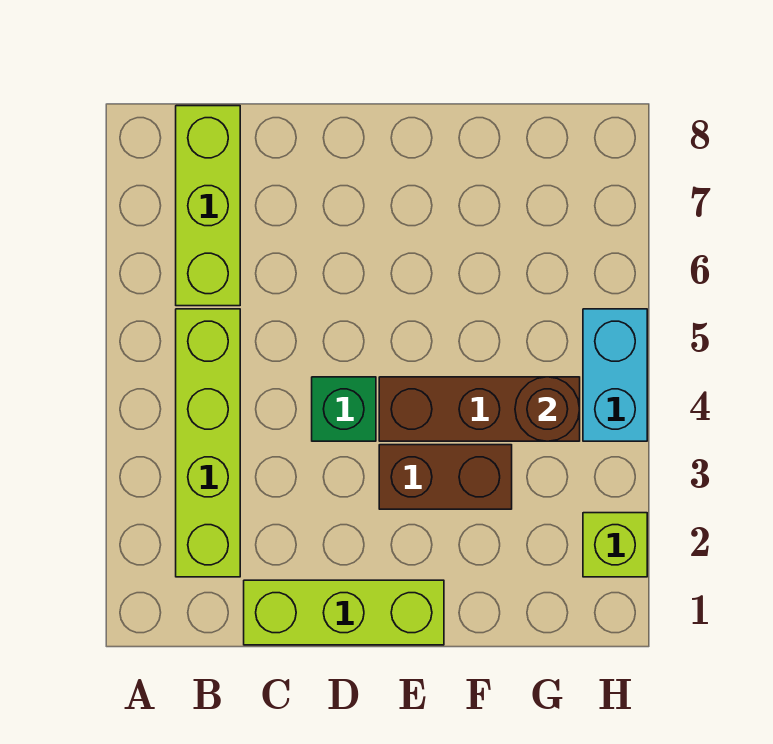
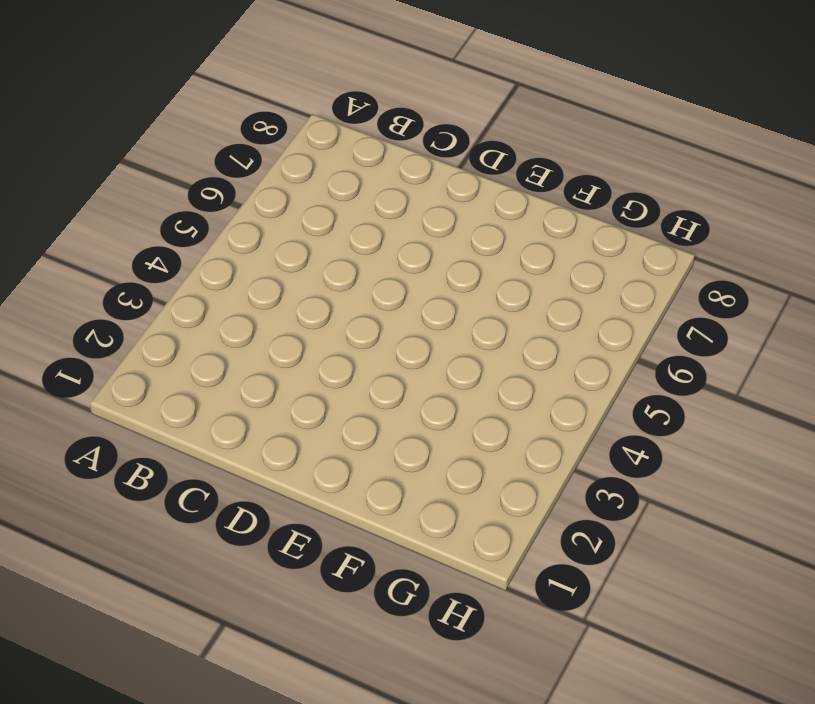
none -> lime brick B2:B5 level 1
none -> lime brick B6:B8 level 1

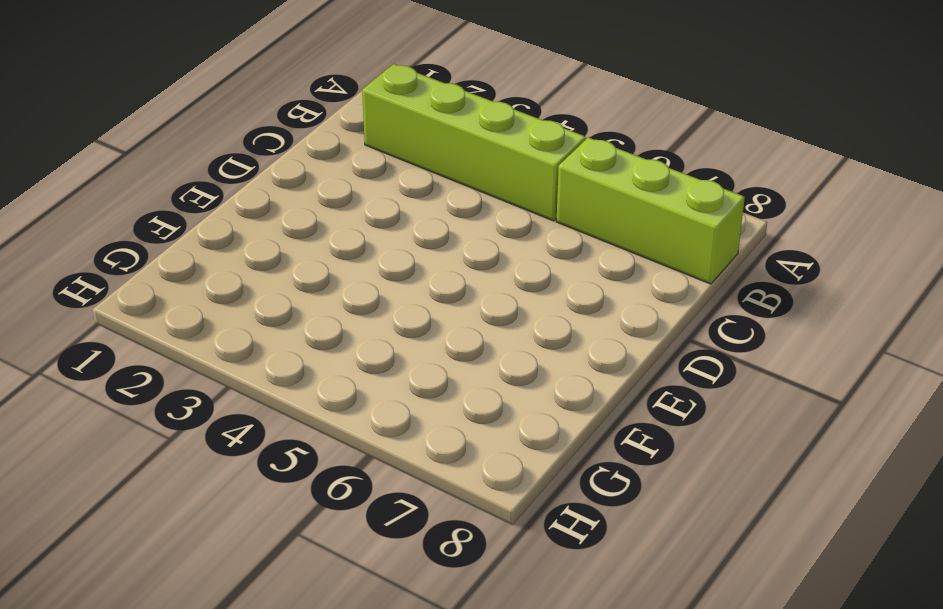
none -> lime brick C1:E1 level 1
none -> green brick D4 level 1

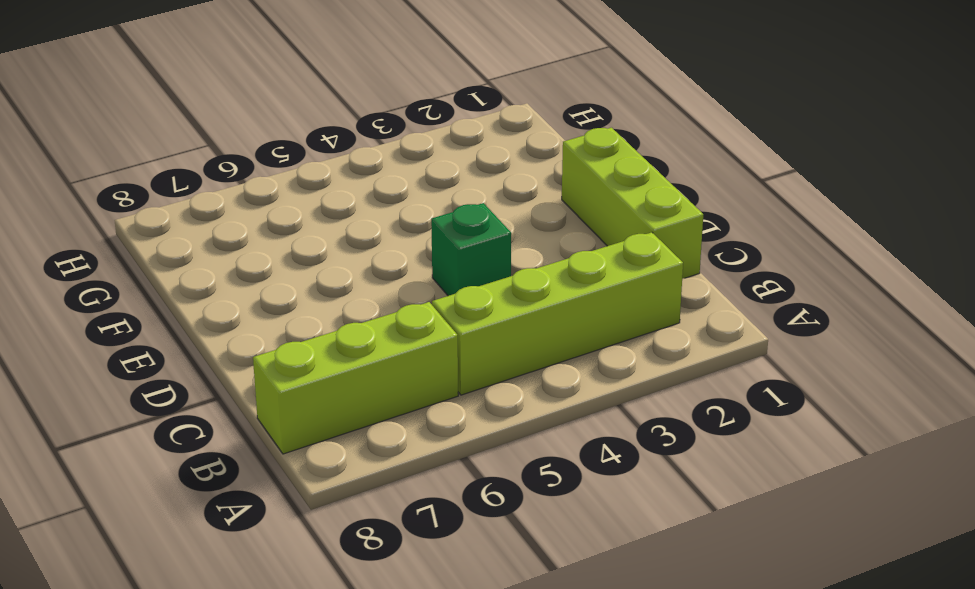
none -> brown brick E3:F3 level 1
none -> brown brick E4:G4 level 1

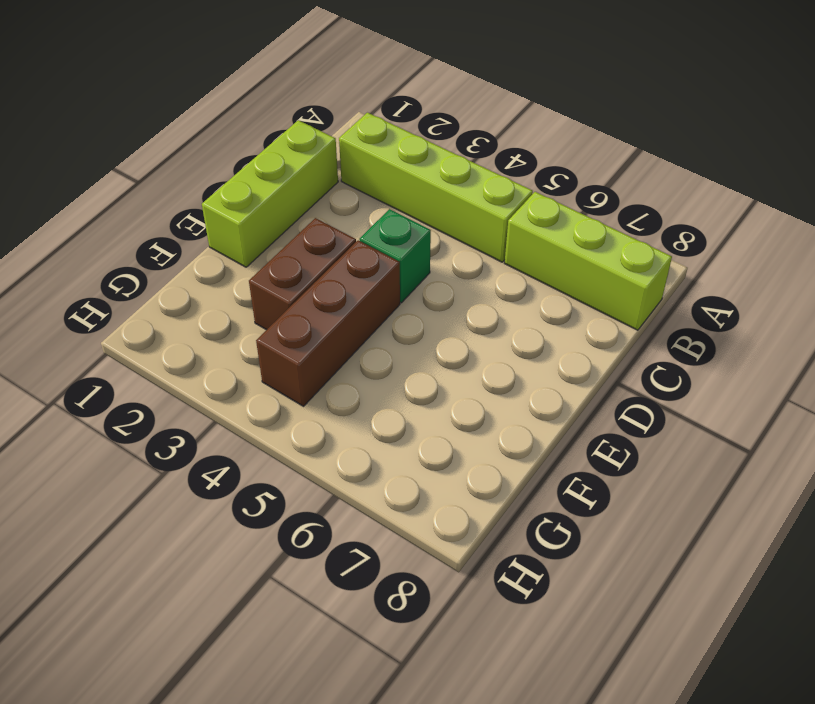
none -> lime brick H2 level 1
none -> cyan brick H4:H5 level 1

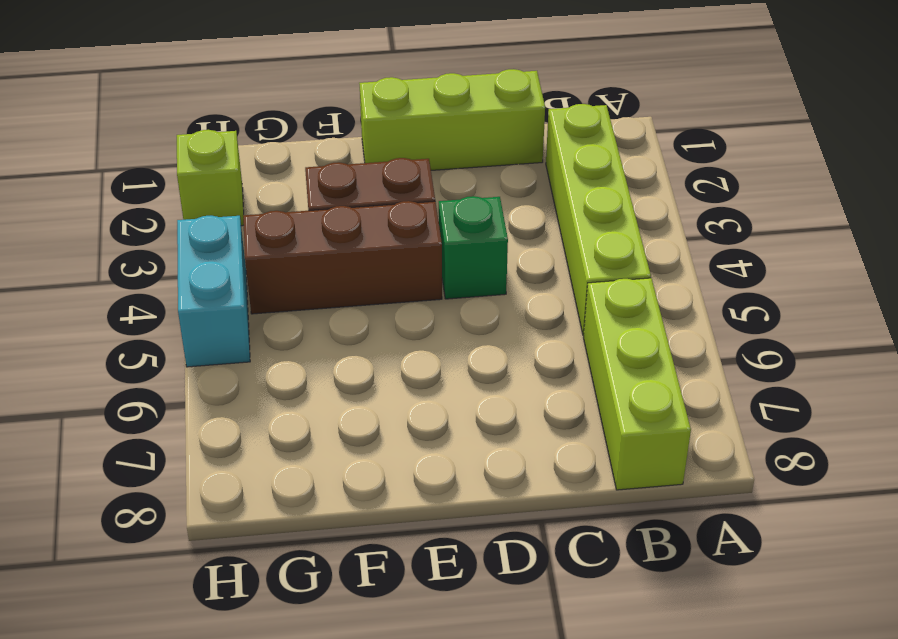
none -> brown round brick G4 level 2

